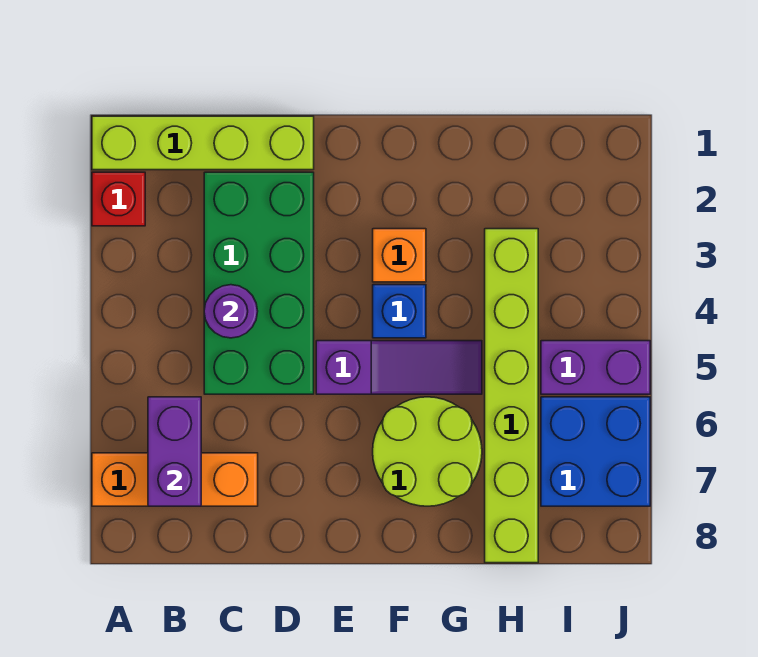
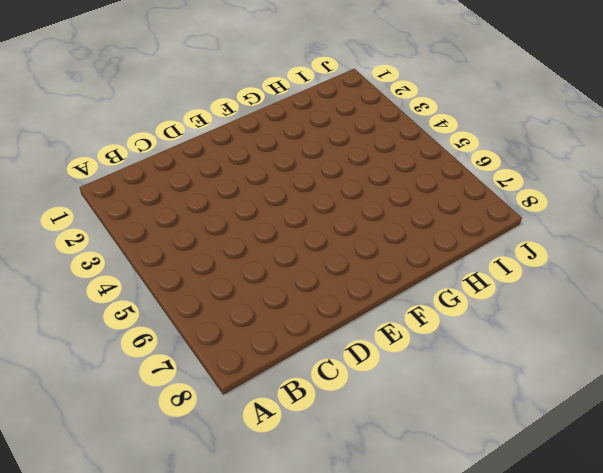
none -> lime brick A1:D1 level 1
none -> red brick A2 level 1
none -> orange brick A7:C7 level 1

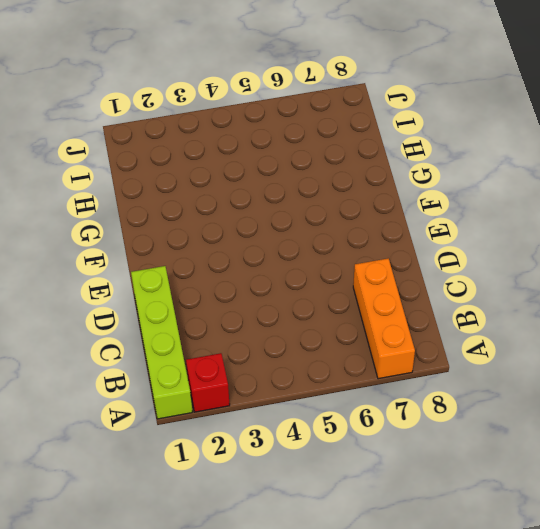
none -> green brick C2:D5 level 1
none -> purple slope E5:G5 level 1 top E
none -> orange brick F3 level 1

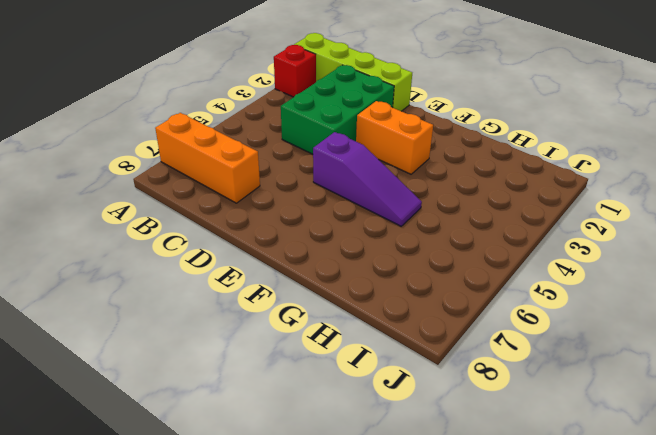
green brick C2:D4 level 1 -> green brick C2:D5 level 1
orange brick E3:F3 level 1 -> orange brick F3 level 1
none -> blue brick F4 level 1
none -> lime round brick F6:G7 level 1
none -> lime brick H3:H8 level 1

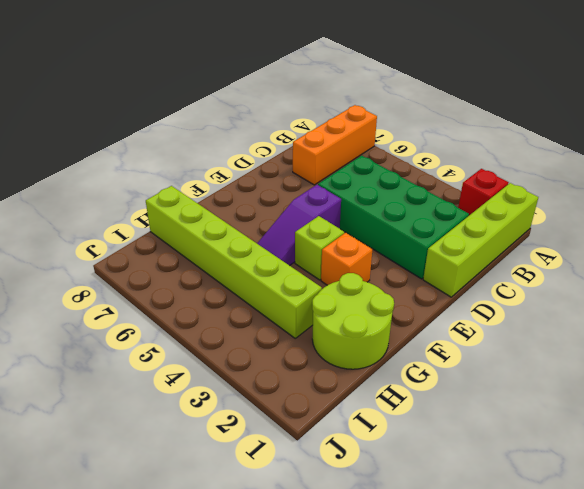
lime brick F4 level 1 -> blue brick F4 level 1
lime round brick G1:H2 level 1 -> lime round brick F6:G7 level 1
none -> purple brick I5:J5 level 1
none -> blue brick I6:J7 level 1
none -> purple brick B6:B7 level 2

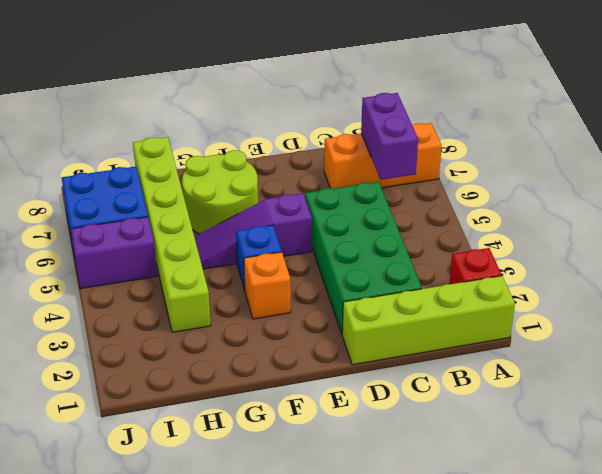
none -> purple round brick C4 level 2

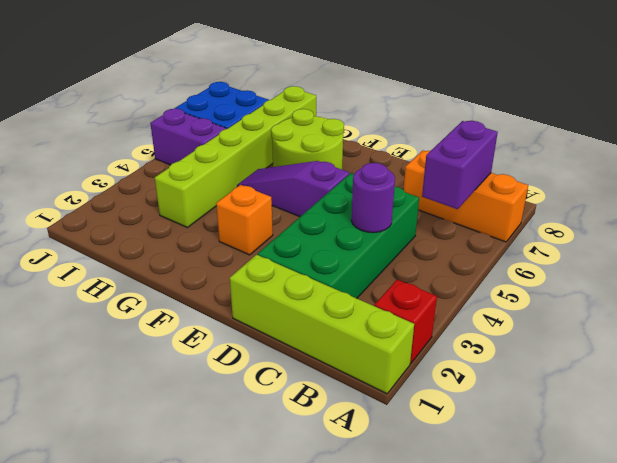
none -> blue brick F4 level 1

